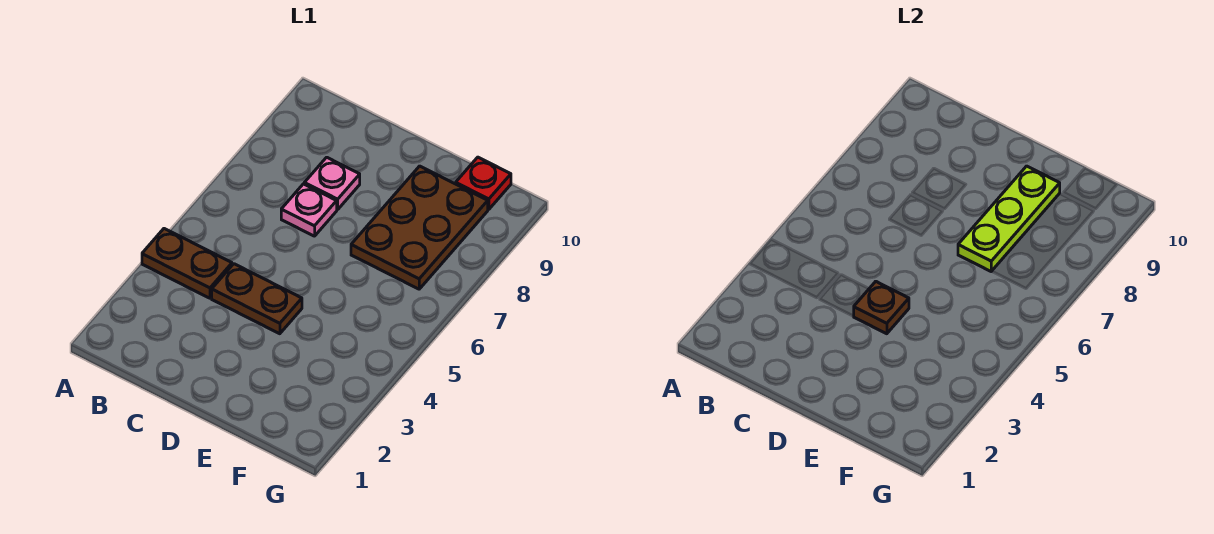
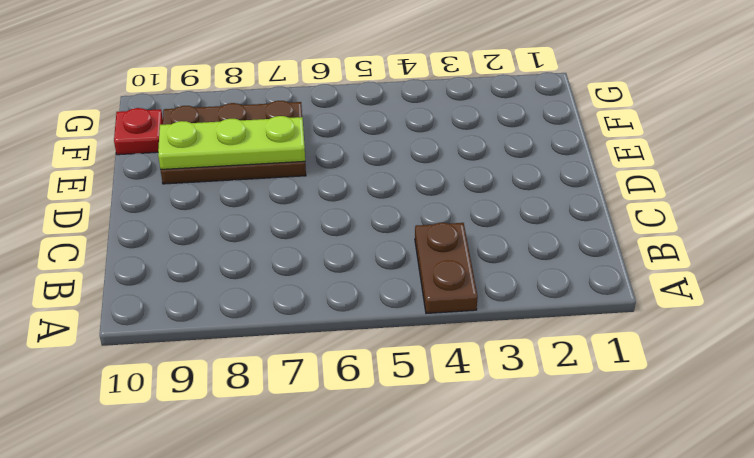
none -> brown plate C4:D4 level 1
none -> pink plate C7 level 1

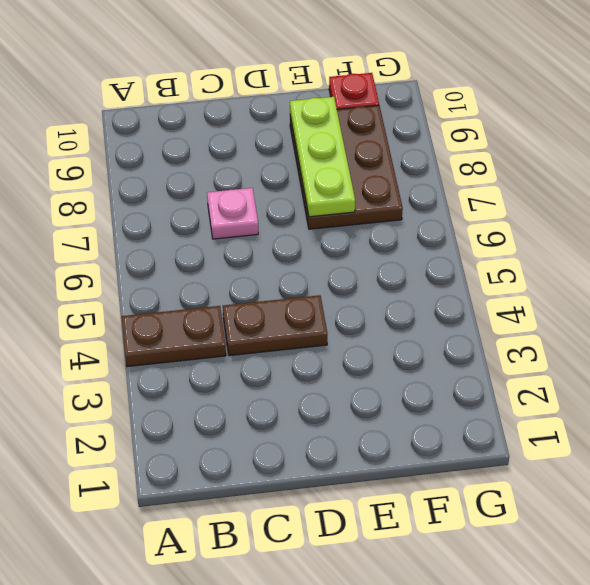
none -> pink plate C8 level 1
none -> brown plate D4 level 2

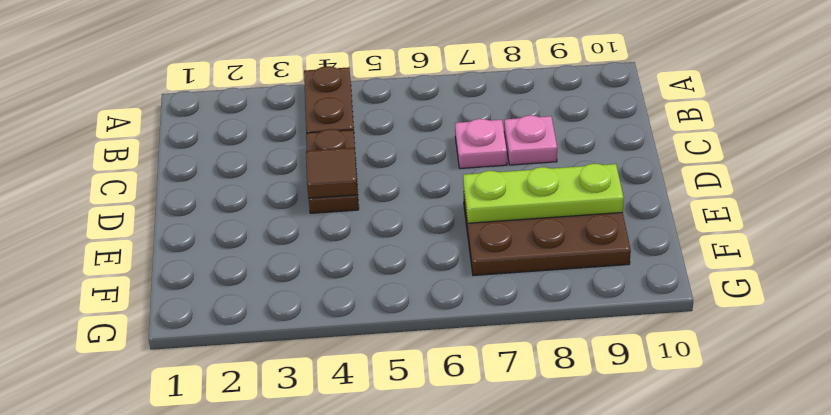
brown tile D4 level 2 -> brown plate D4 level 2
none -> red plate F10 level 1

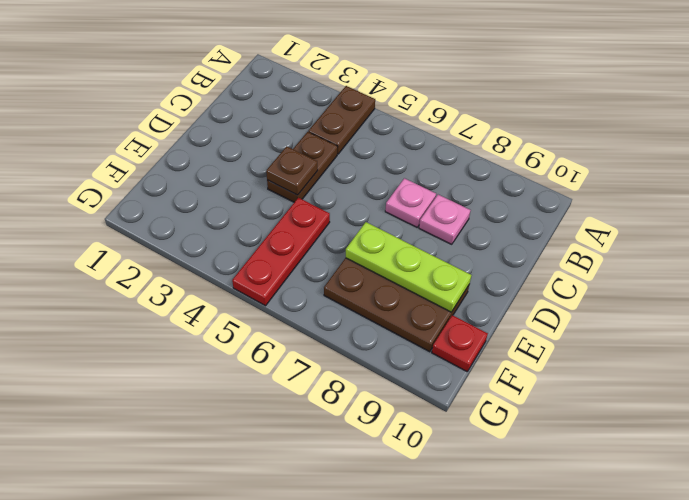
red plate E5:G5 level 1 -> none

